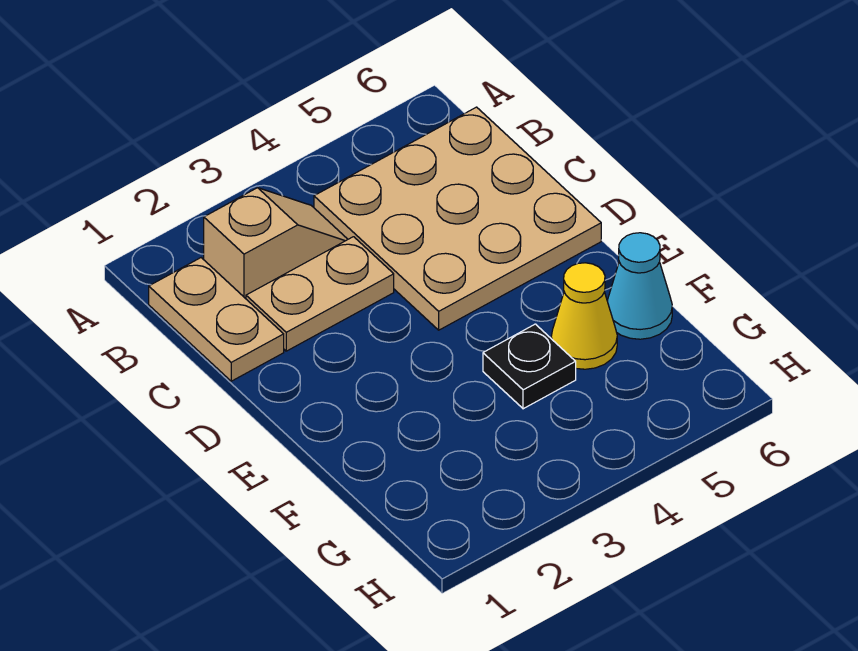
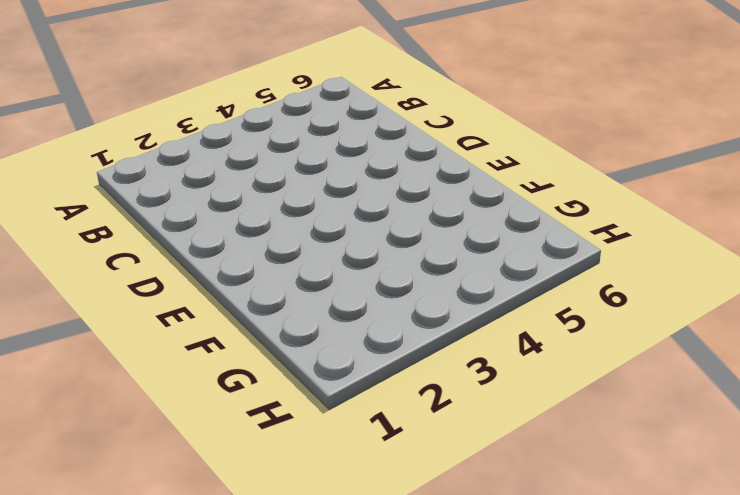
none -> tan plate B1:C1 level 1
none -> tan slope B2:B3 level 1 top 2

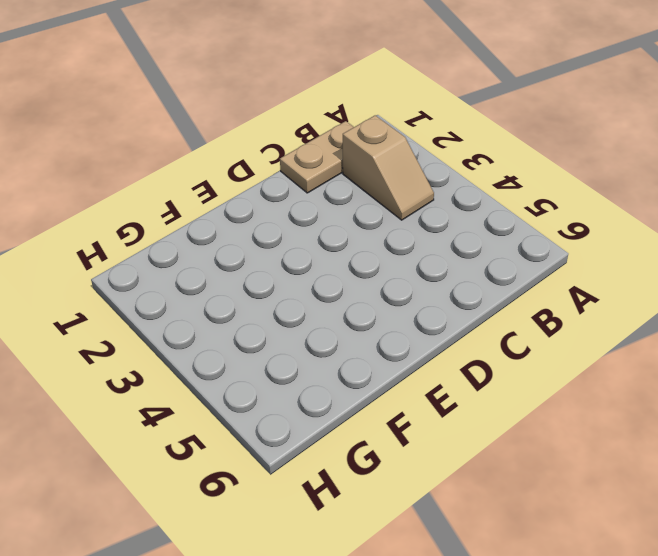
none -> tan plate B4:D6 level 1
none -> tan plate C2:C3 level 1

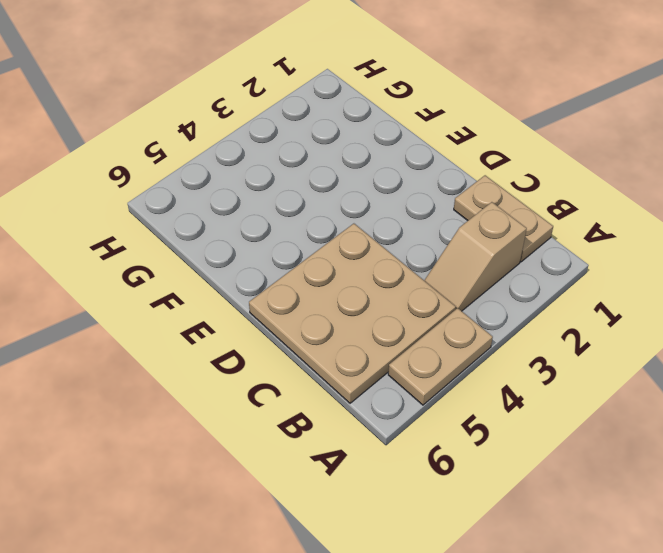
tan plate A4:A5 level 1 -> tan plate C2:C3 level 1
none -> black plate F4 level 1
none -> yellow cone F5 level 1

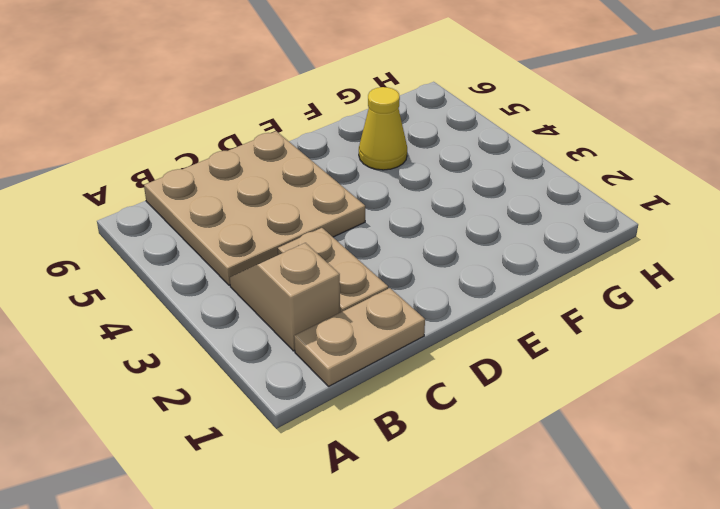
none -> black plate F4 level 1
none -> cyan cone F6 level 1

